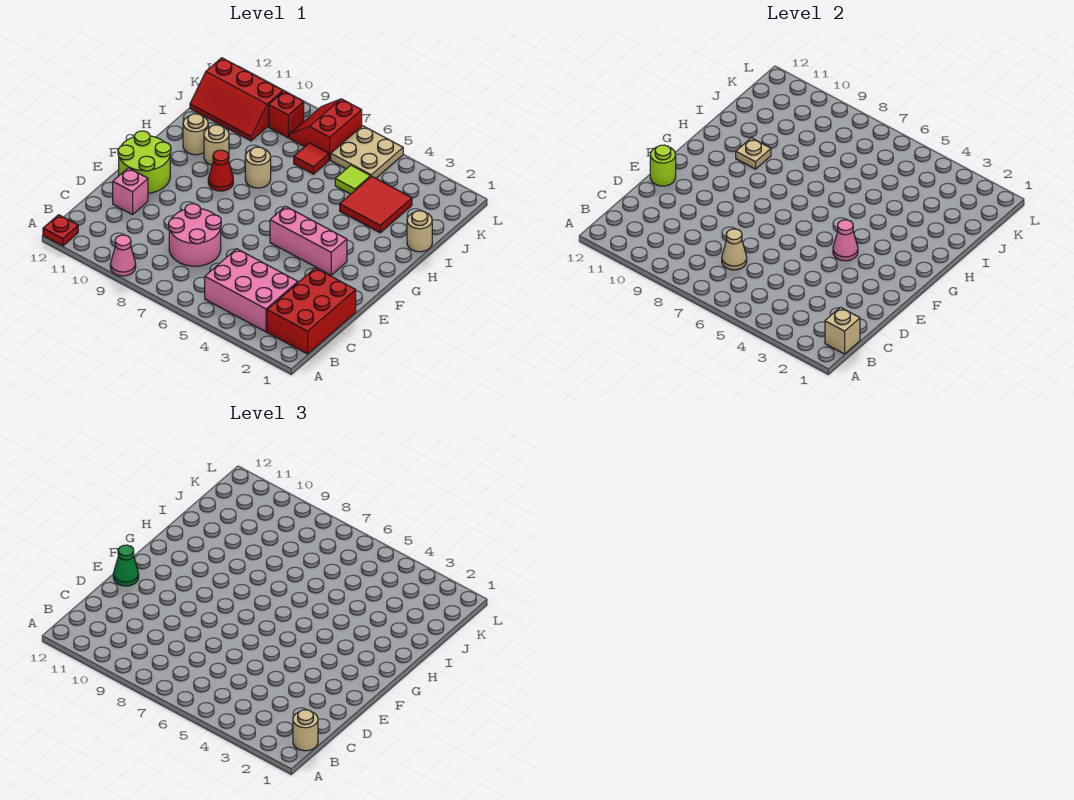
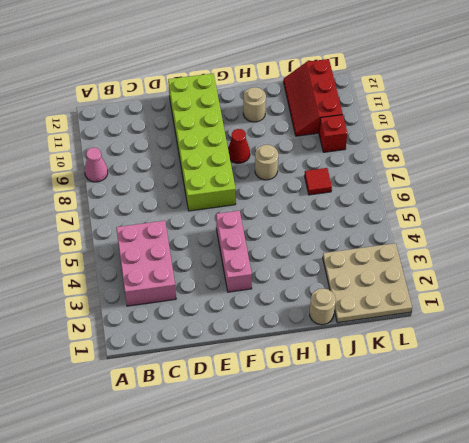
lime brick E7:F12 level 1 -> lime round brick E11:F12 level 1
tan plate J1:L3 level 1 -> red tile I3:J4 level 1
none -> red plate A12 level 1
none -> red brick B1:D2 level 1
none -> pink round brick C7:D8 level 1

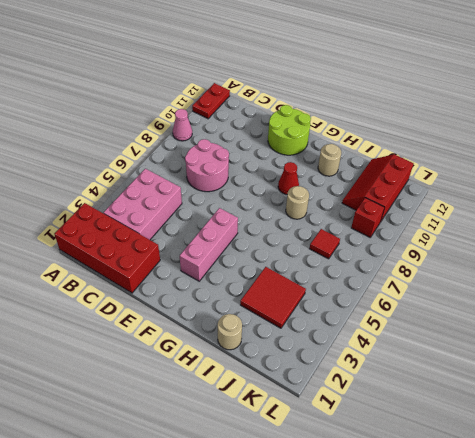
red brick A1:D2 level 1 -> red brick B1:D2 level 1
red plate A11:A12 level 1 -> red plate A12 level 1
none -> pink brick D11 level 1
none -> tan round brick H10 level 1
none -> lime tile J5 level 1

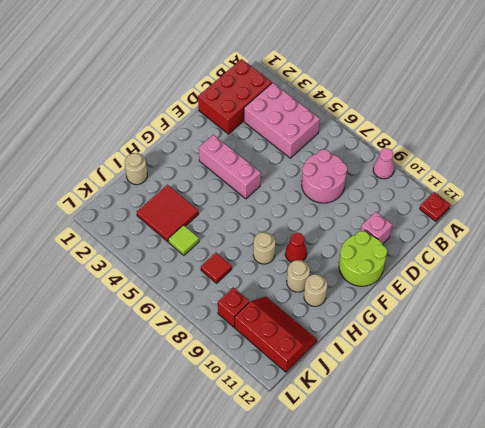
none -> tan plate K5:L6 level 1
none -> red slope K7:L8 level 1 top 7
none -> tan brick B1 level 2

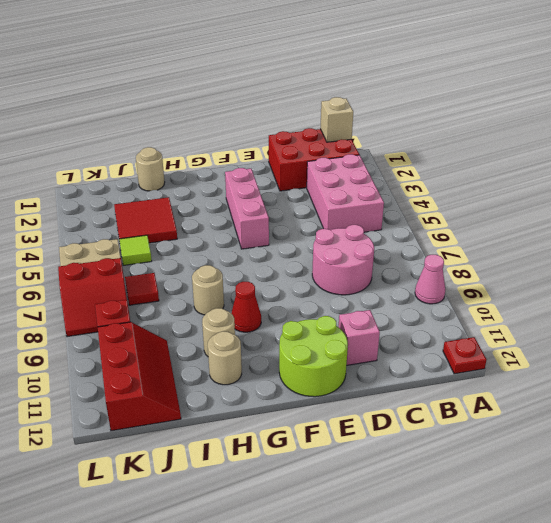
none -> tan cone C7 level 2
none -> lime round brick E12 level 2
none -> pink cone F4 level 2

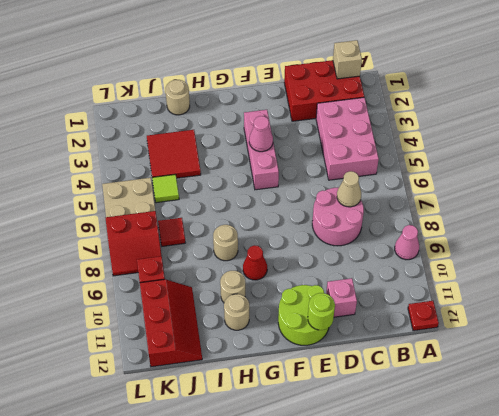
none -> tan plate H10 level 2
none -> tan round brick B1 level 3
none -> green cone E12 level 3

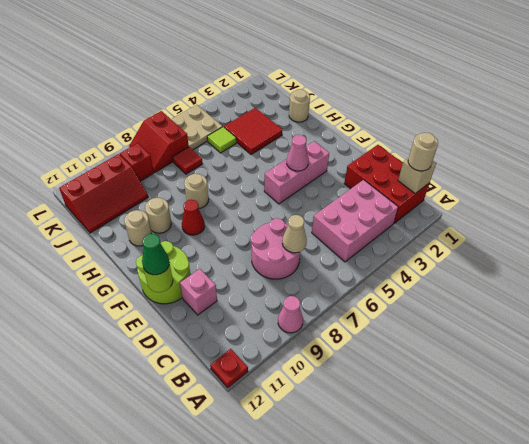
none -> tan plate H10 level 2

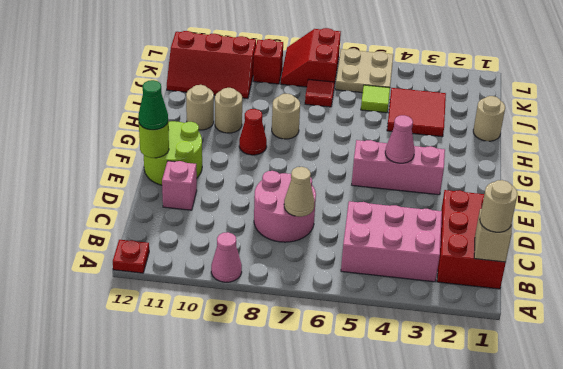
none -> tan plate H10 level 2

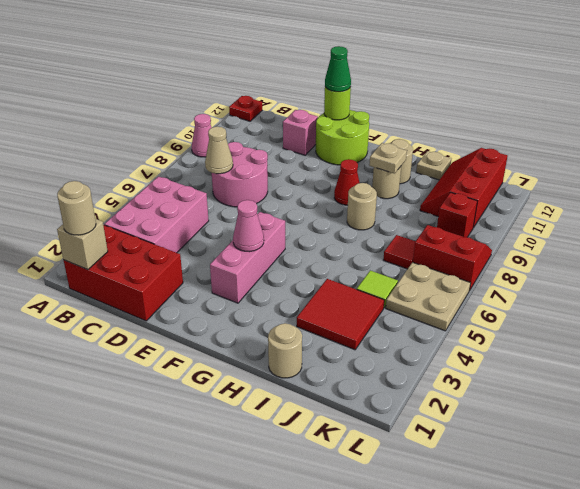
tan plate I12 level 1 -> none

